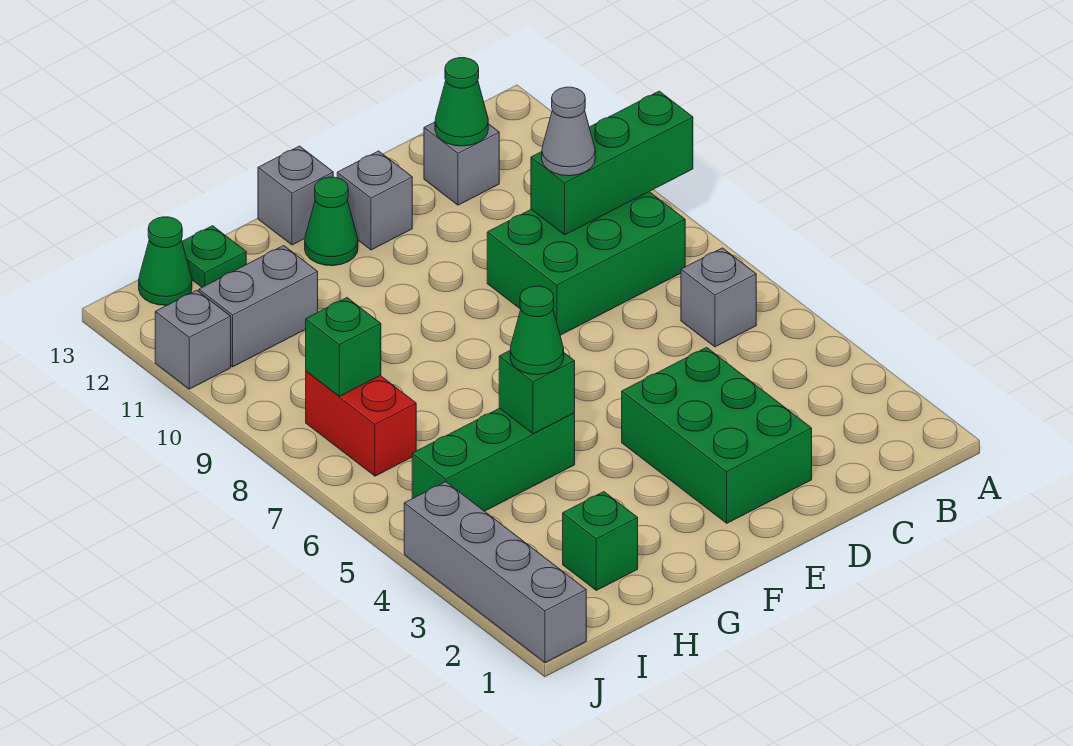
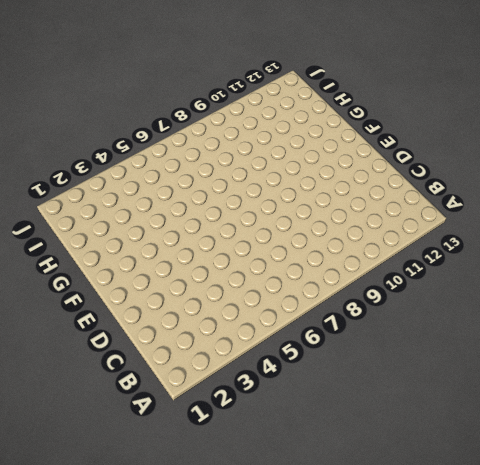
none -> grey brick B6 level 1
none -> green brick B8:D9 level 1
none -> grey brick C12 level 1

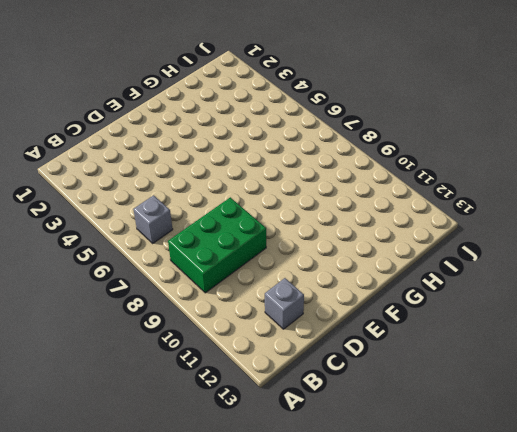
none -> green brick D2:E4 level 1
none -> grey brick E12 level 1
none -> green cone F12 level 1

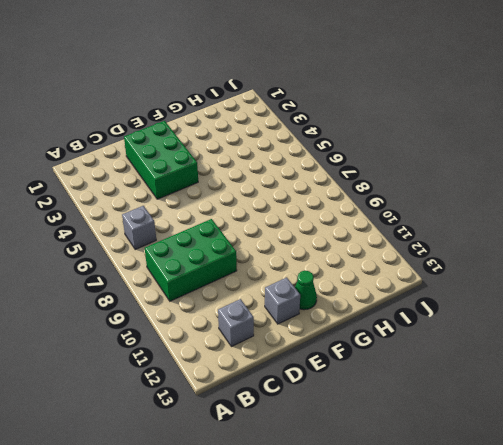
none -> grey brick F13 level 1
none -> green brick G5:I5 level 1
none -> green brick H2 level 1

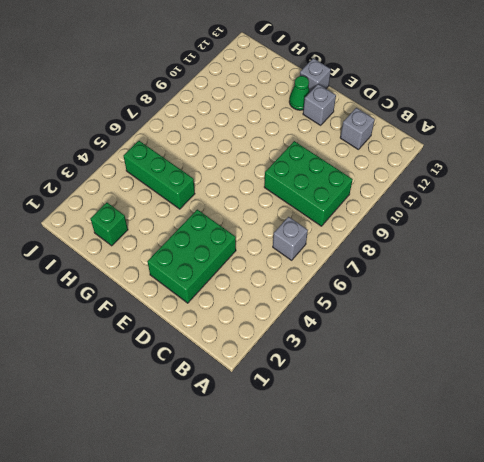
none -> grey brick H11:I11 level 1
none -> green plate H13 level 1
none -> red brick I7:I8 level 1

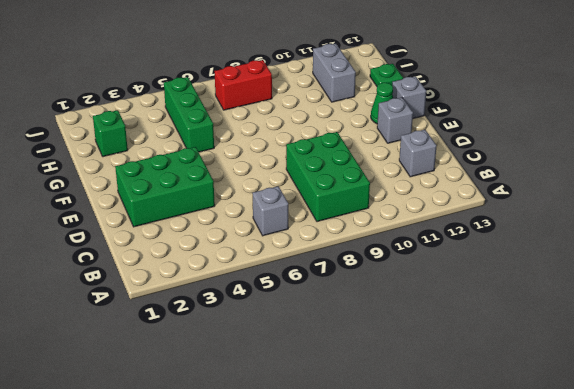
none -> green cone I13 level 1
none -> grey brick J1:J4 level 1
none -> grey brick J11 level 1

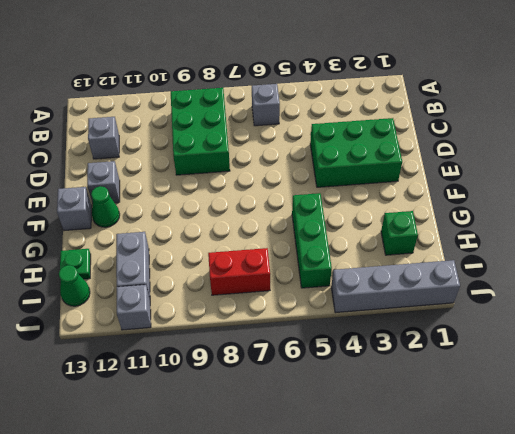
none -> green brick A9:C9 level 2
none -> green cone C12 level 2
none -> green brick G5 level 2

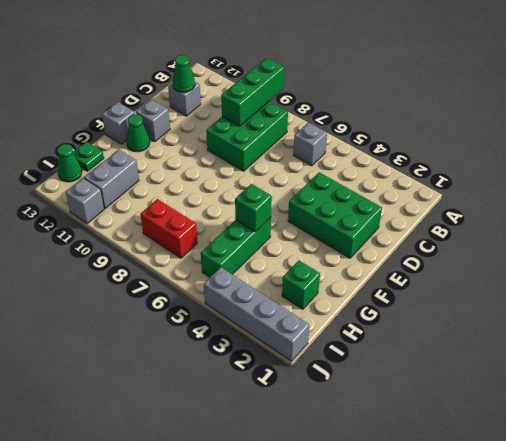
none -> green brick I8 level 2
none -> grey cone C9 level 3
none -> green cone G5 level 3

